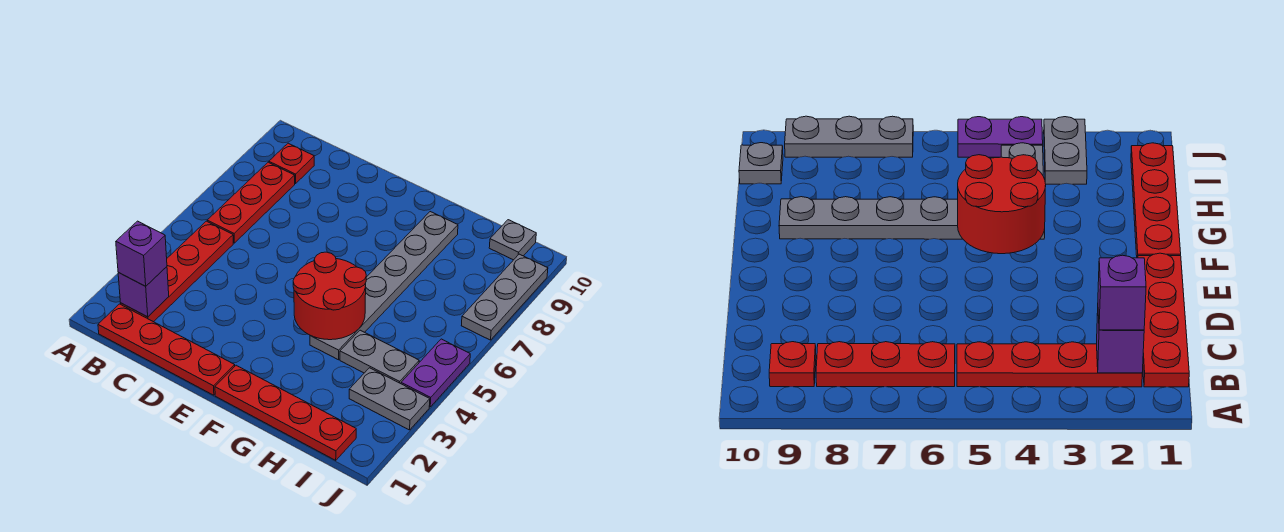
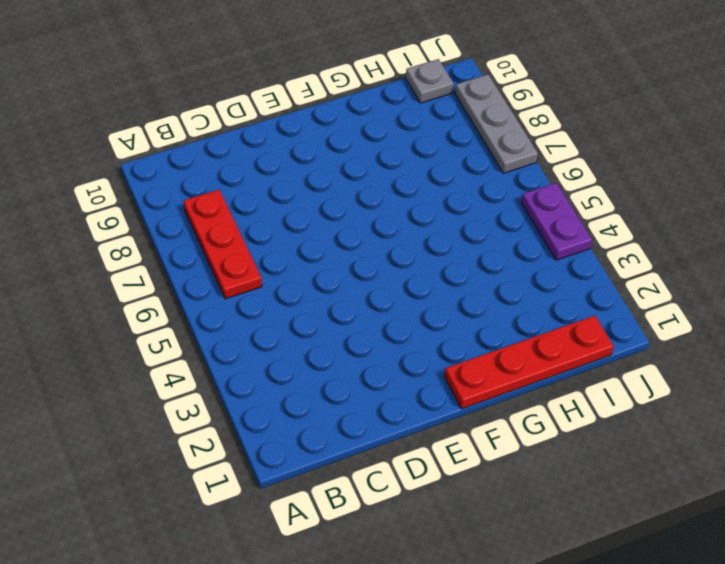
none -> red plate B1:E1 level 1
none -> red plate B2:B5 level 1
none -> red plate B9 level 1

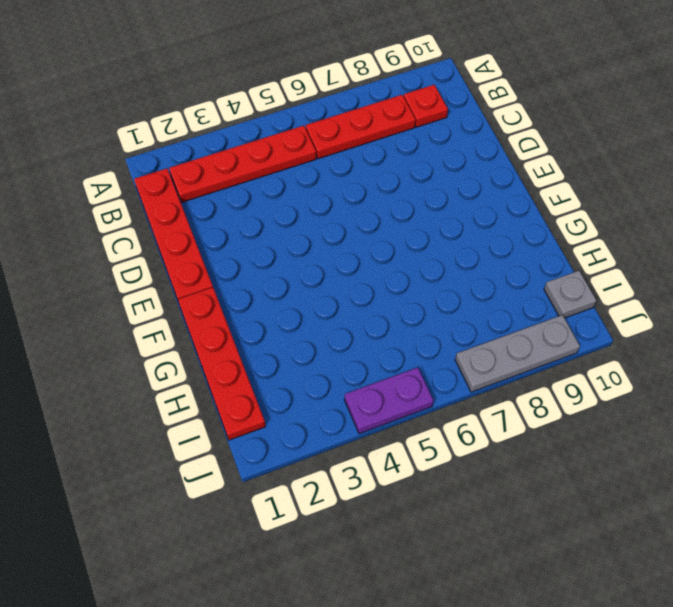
none -> grey plate G4:G9 level 1
none -> grey plate H4:I4 level 1
none -> grey plate I3:J3 level 1

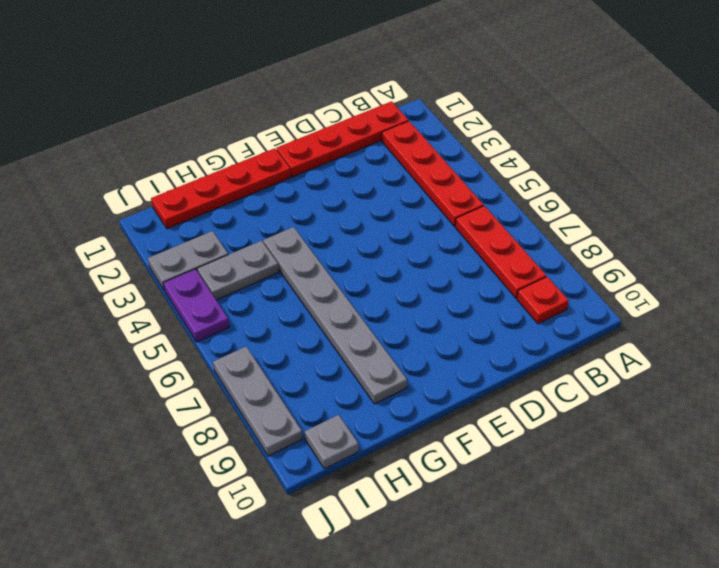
none -> purple brick B2 level 2
none -> red round brick F4:G5 level 2
none -> purple brick B2 level 3

